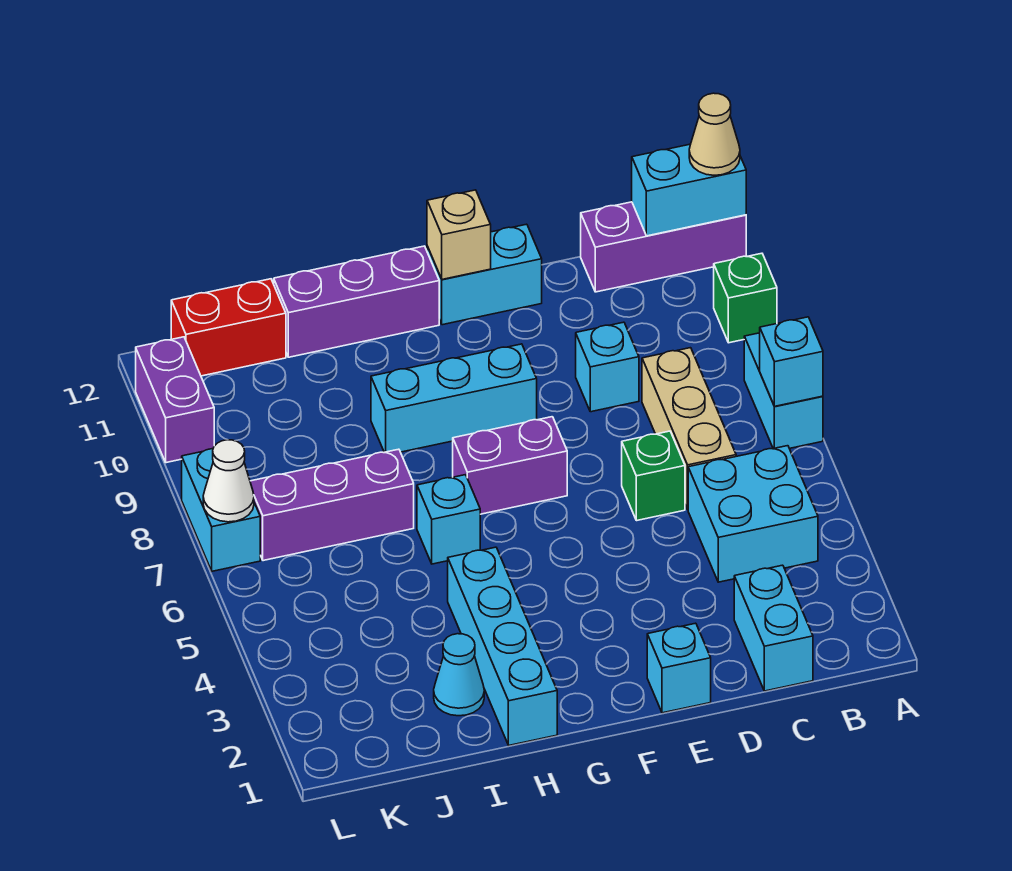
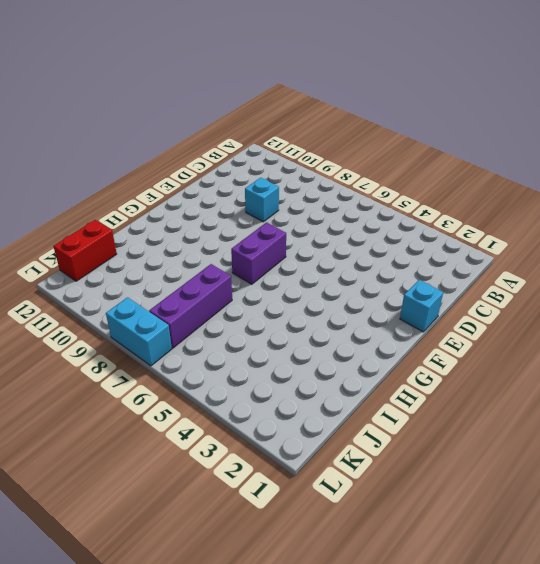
none -> cyan brick A7:A8 level 1
none -> green brick A10 level 1
none -> purple brick A12:C12 level 1

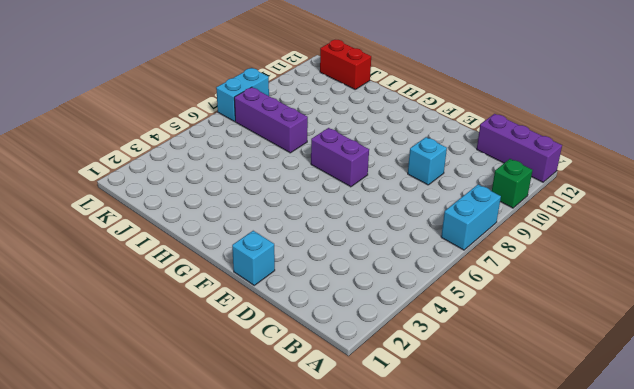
none -> cyan brick B4:C5 level 1
none -> cyan brick C1:C2 level 1
none -> tan brick C6:C8 level 1

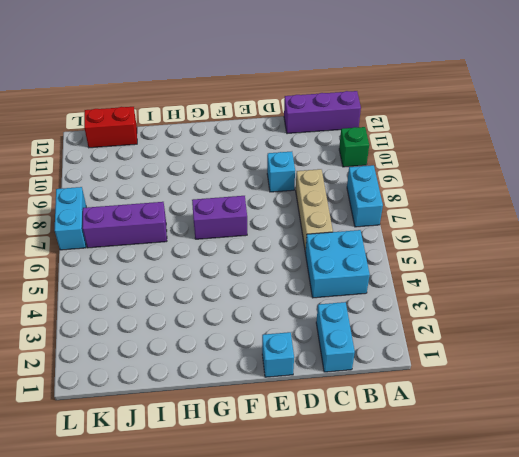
none -> green brick D6 level 1
none -> cyan brick E12:F12 level 1
none -> cyan brick F9:H9 level 1

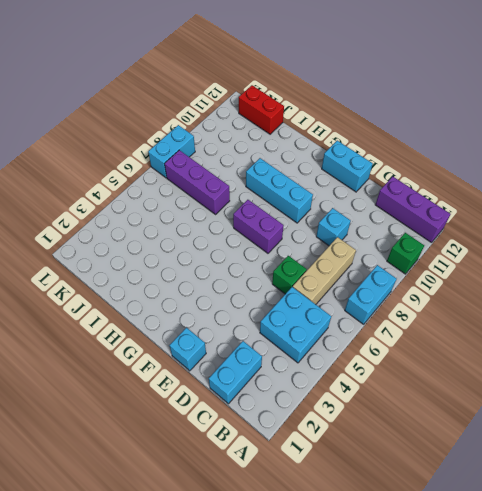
none -> purple brick G12:I12 level 1
none -> cyan brick H1:H4 level 1
none -> cyan brick H6 level 1

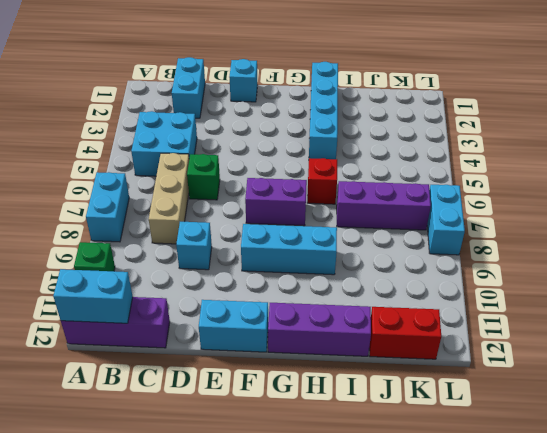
red brick H6 level 1 -> cyan brick H6 level 1
none -> cyan cone I2 level 1
none -> purple brick L10:L11 level 1
none -> cyan brick A7 level 2

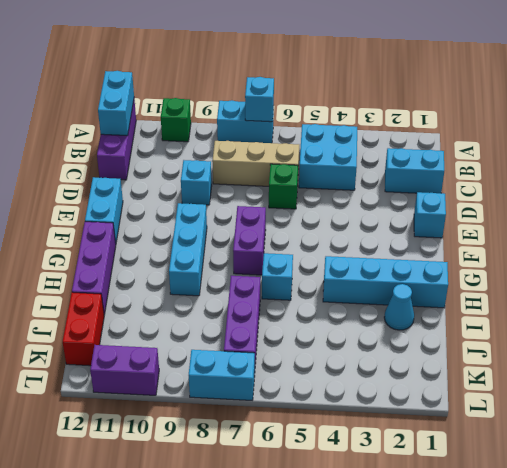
none -> tan brick F12 level 2
none -> white cone L7 level 2
none -> tan cone A12 level 3

